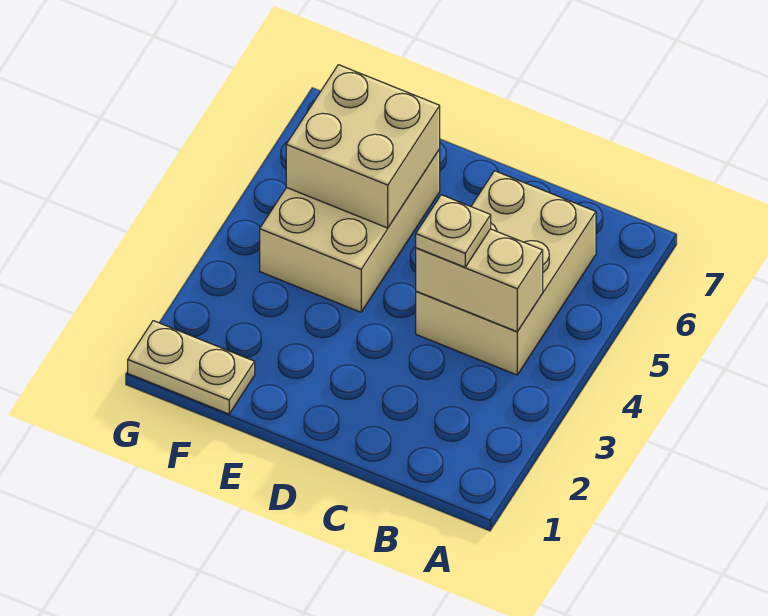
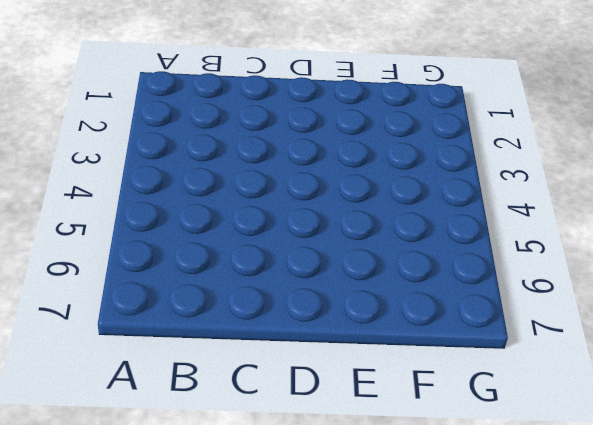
none -> tan brick B4:C6 level 1
none -> tan brick E4:F6 level 1

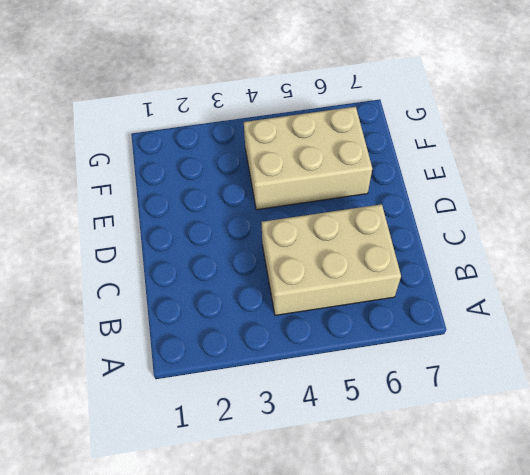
none -> tan plate F1:G1 level 1
none -> tan brick B4:C4 level 2

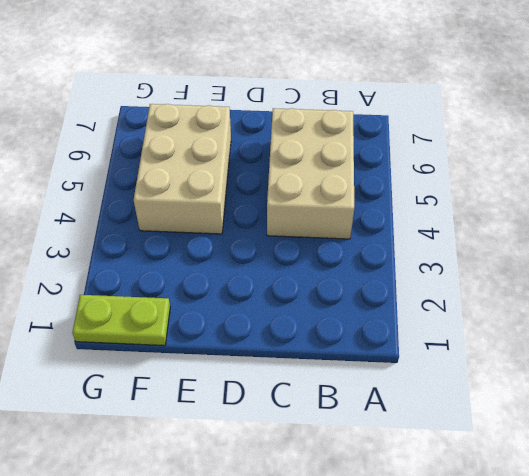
lime plate F1:G1 level 1 -> tan plate F1:G1 level 1
none -> tan brick B4:C4 level 2
none -> tan brick E5:F6 level 2

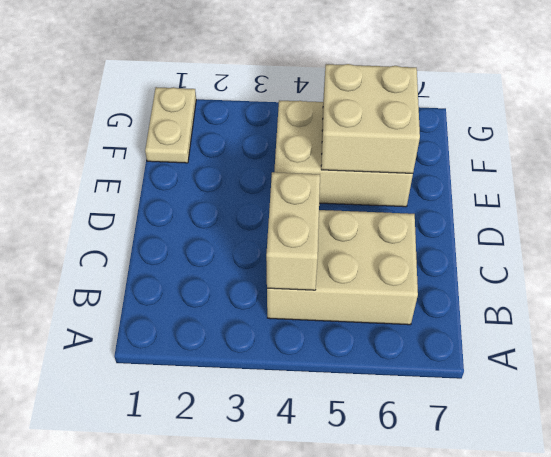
none -> tan plate C4 level 3

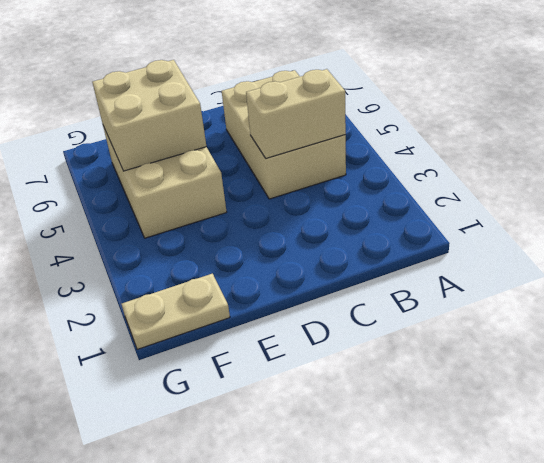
none -> tan plate C4 level 3

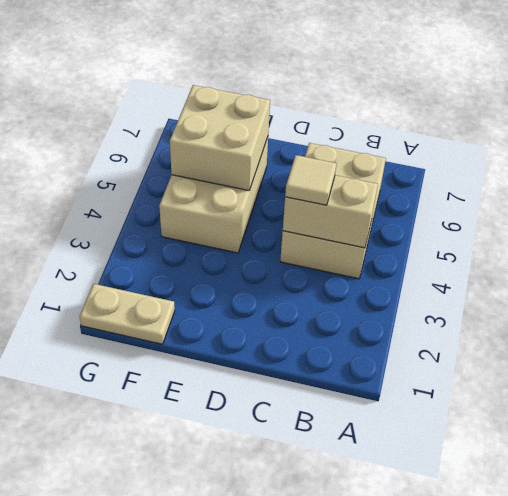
tan tile C4 level 3 -> tan plate C4 level 3

